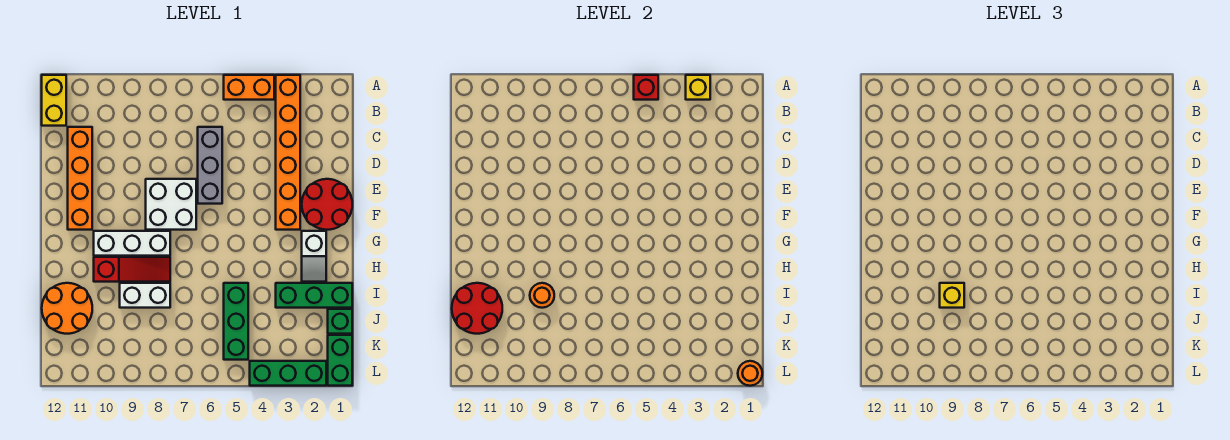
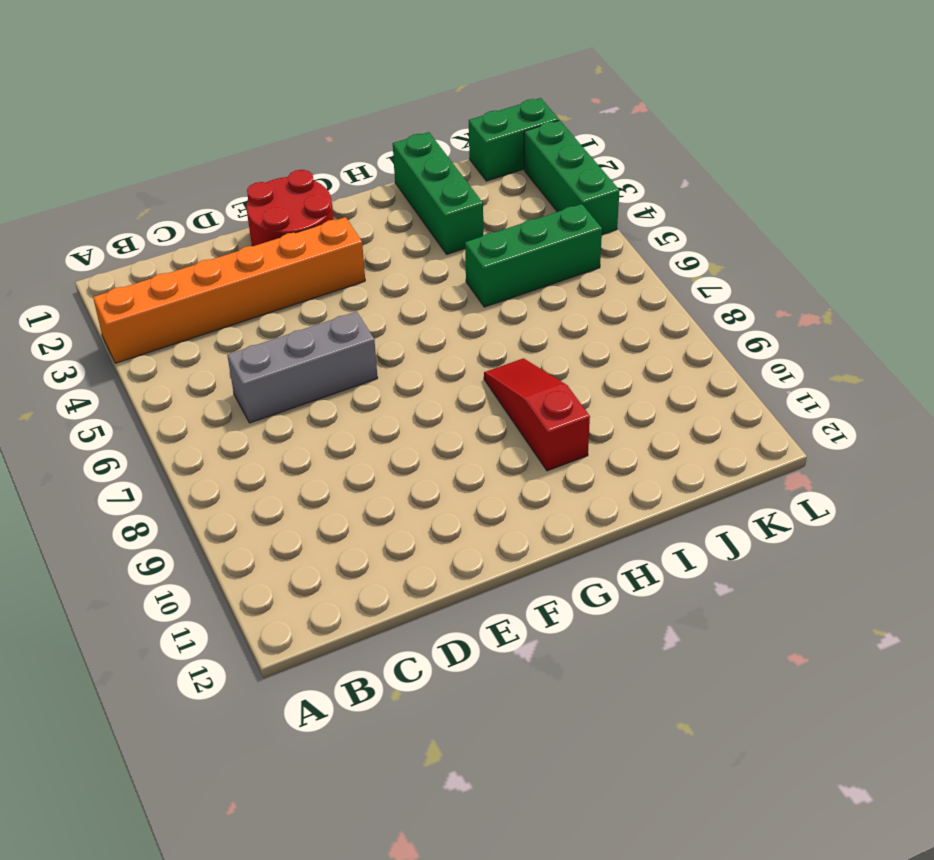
none -> orange brick A4:A5 level 1
none -> yellow brick A12:B12 level 1
none -> orange brick C11:F11 level 1

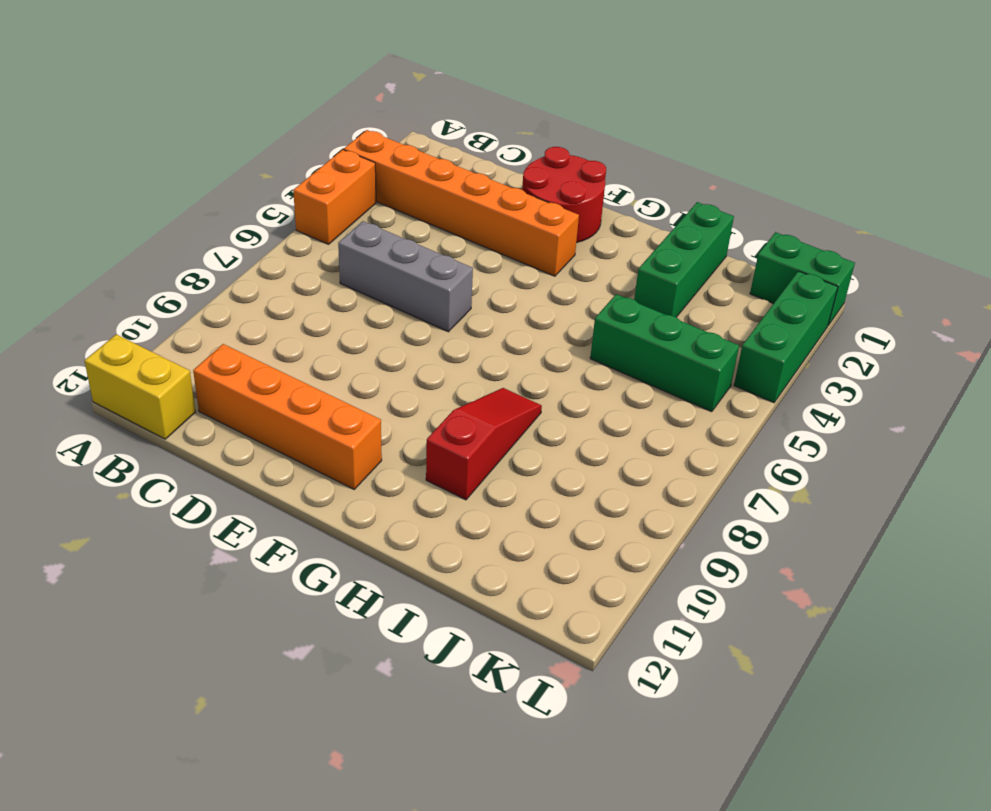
none -> white brick E7:F8 level 1
none -> white slope G2:H2 level 1 top G
none -> white brick G8:G10 level 1

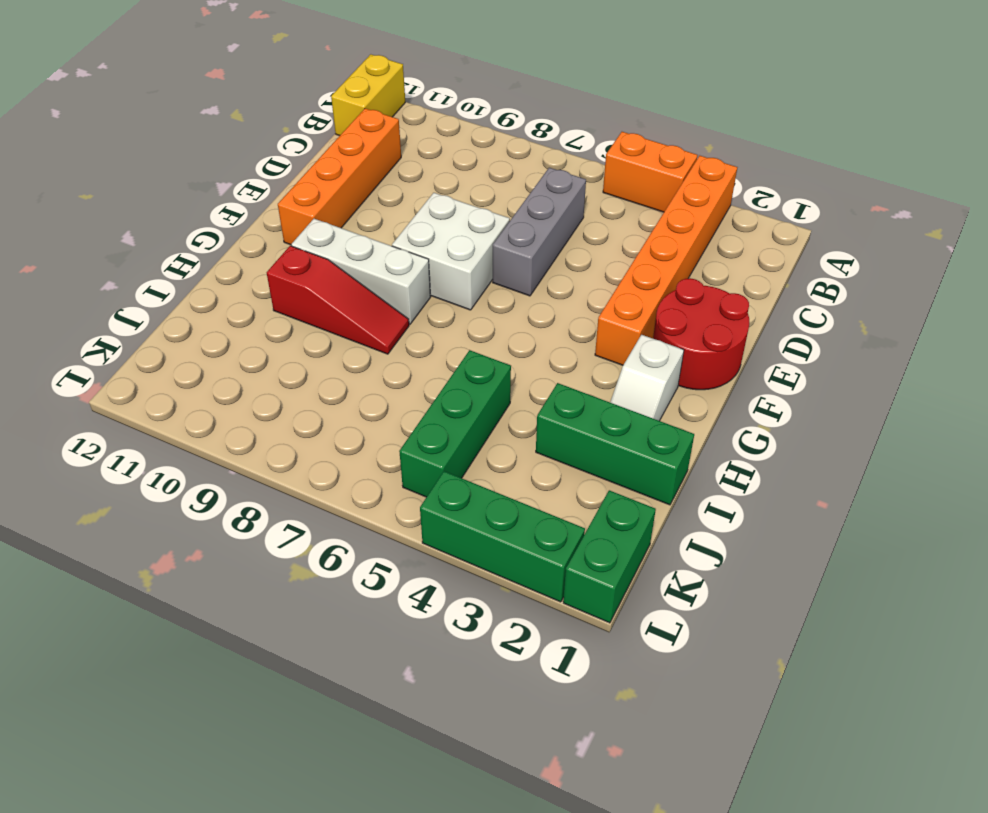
none -> white brick I8:I9 level 1
none -> orange round brick I11:J12 level 1
none -> green brick J1 level 1

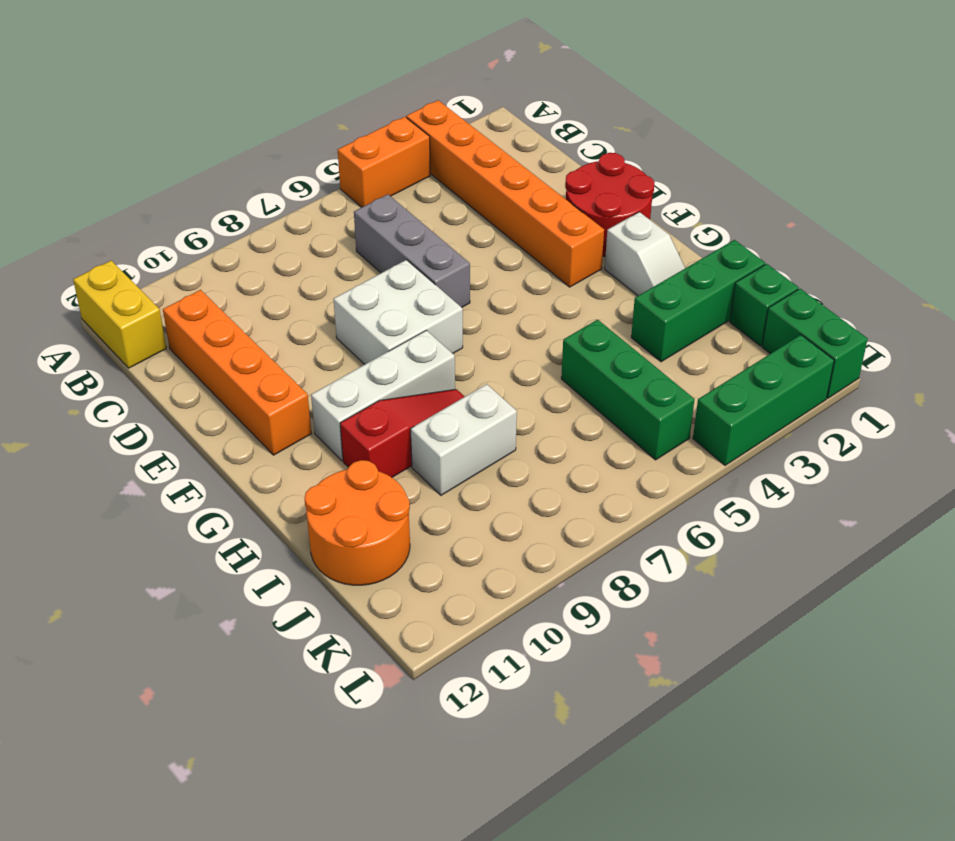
none -> yellow brick A3 level 2
none -> red brick A5 level 2
none -> orange round brick I9 level 2

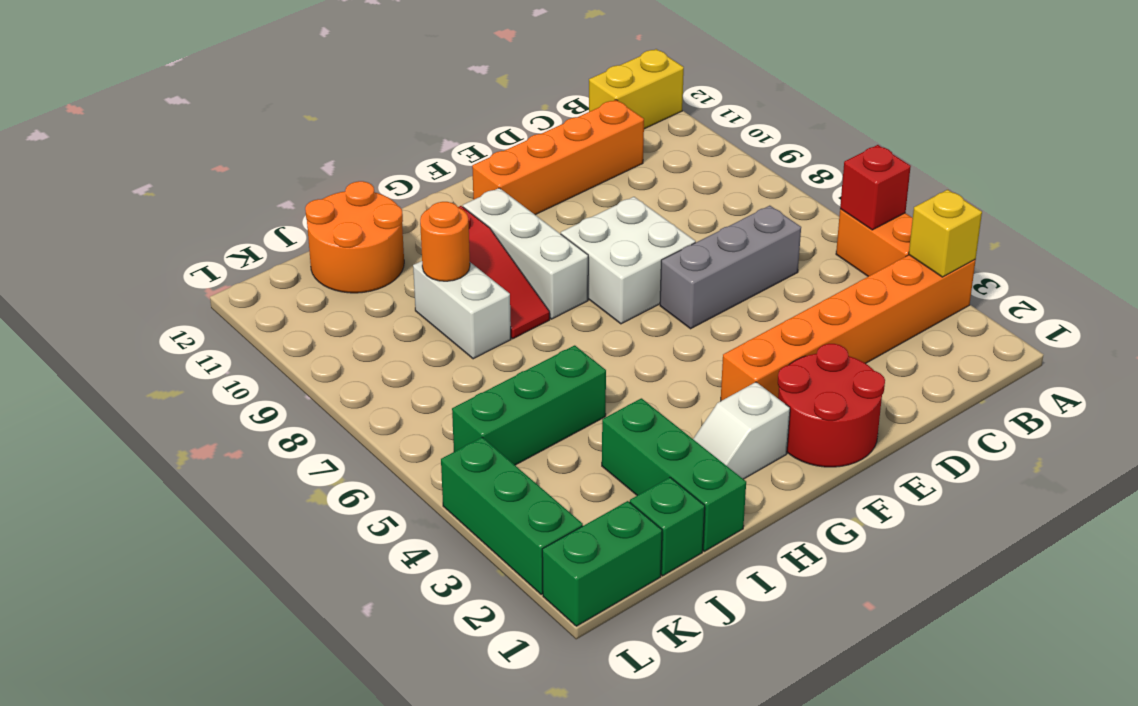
none -> red round brick I11:J12 level 2
none -> orange round brick L1 level 2
none -> yellow brick I9 level 3

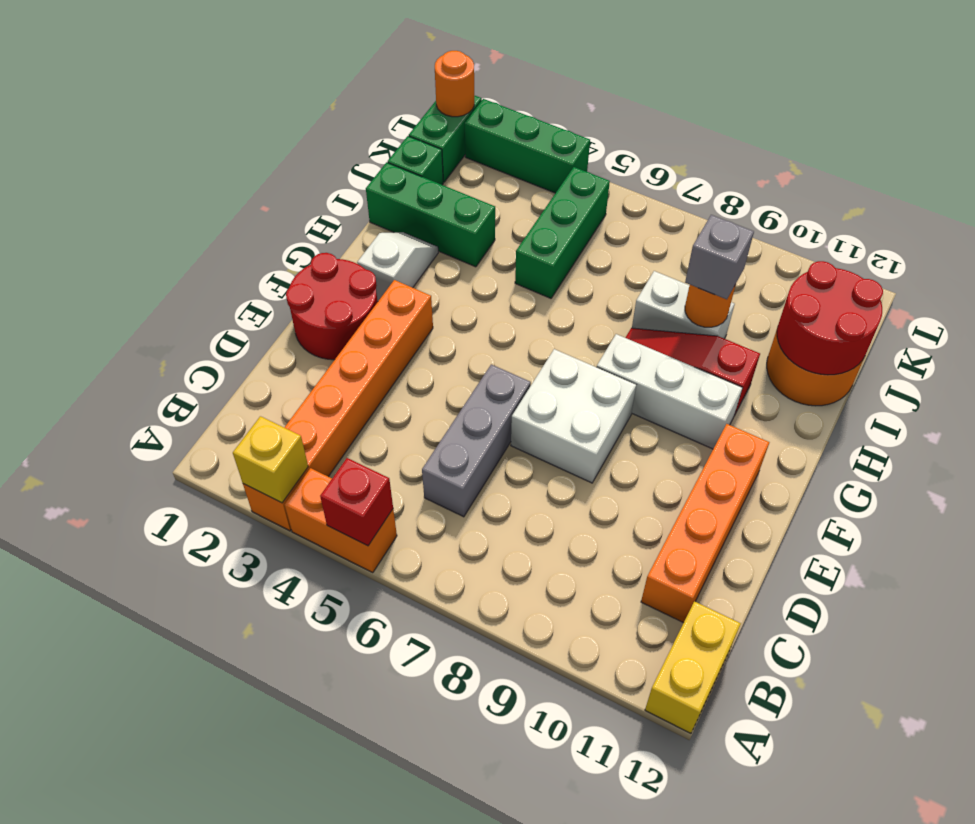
grey brick I9 level 3 -> yellow brick I9 level 3

